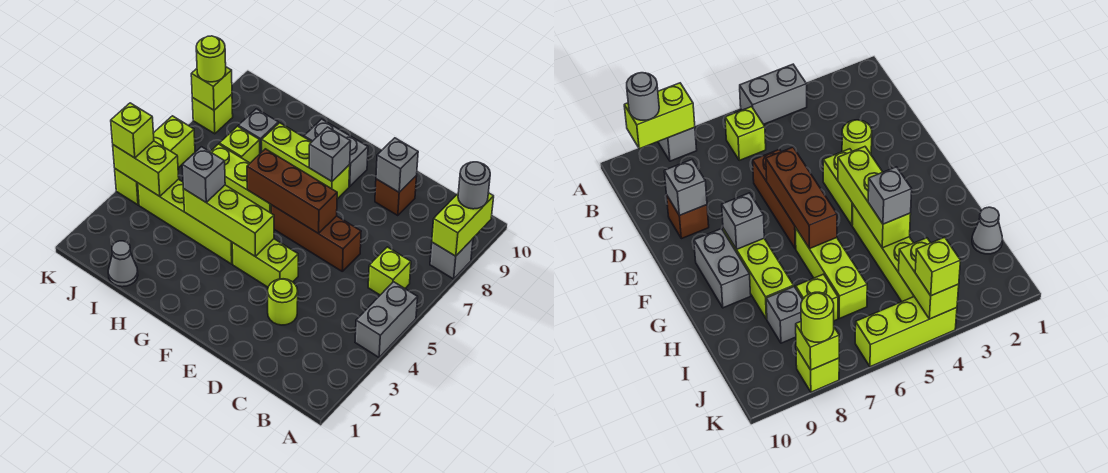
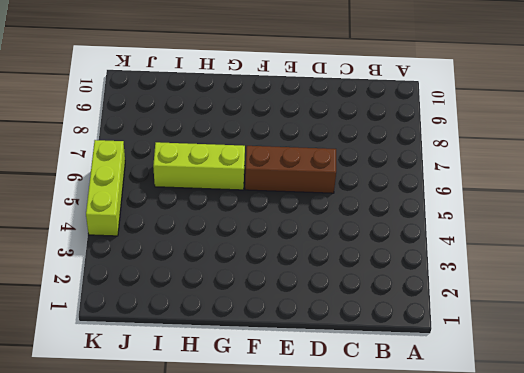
none -> grey brick A4:A5 level 1
none -> grey brick A8 level 1
none -> lime brick B6 level 1

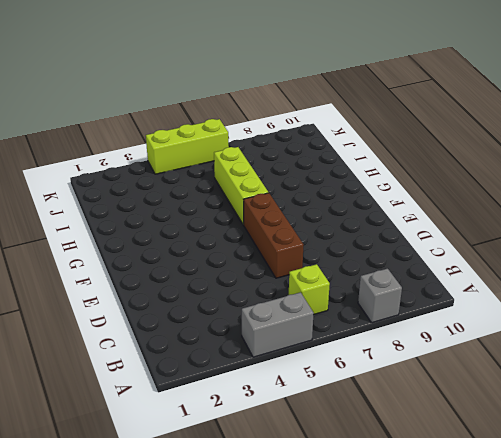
none -> lime round brick D3 level 1
none -> brown brick D9 level 1
none -> lime brick E4:F4 level 1

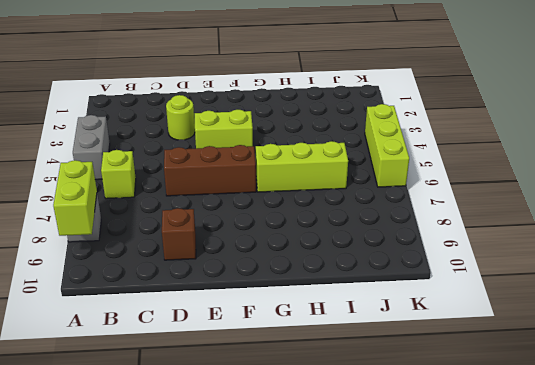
none -> lime brick F8:H8 level 1
none -> grey brick F9:G9 level 1
none -> lime brick G4:J4 level 1

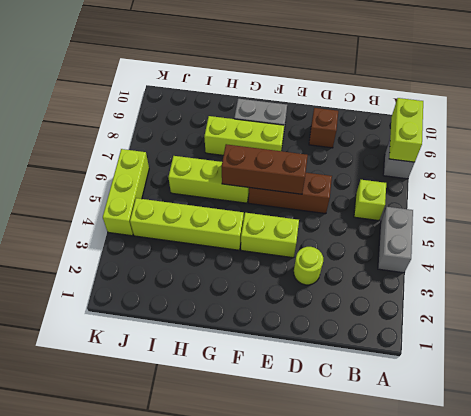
none -> grey cone I1 level 1
none -> lime brick I7 level 1
none -> grey brick I8 level 1

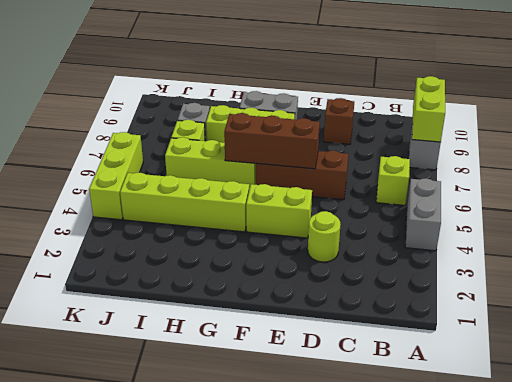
none -> grey cone I1 level 1
none -> lime brick K8 level 1
none -> grey brick D9 level 2

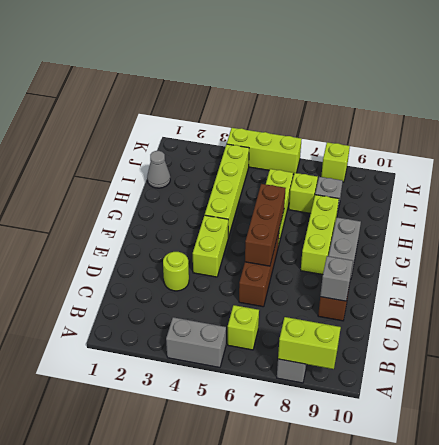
none -> lime brick F4:H4 level 2
none -> grey brick F8 level 2
none -> lime brick J4:K4 level 2

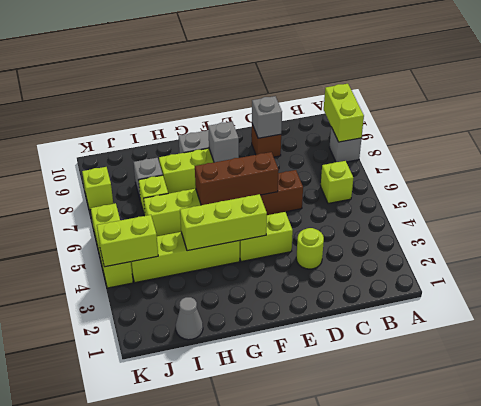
none -> grey brick A4:A5 level 1
none -> lime brick K8 level 2
none -> grey round brick A9 level 3

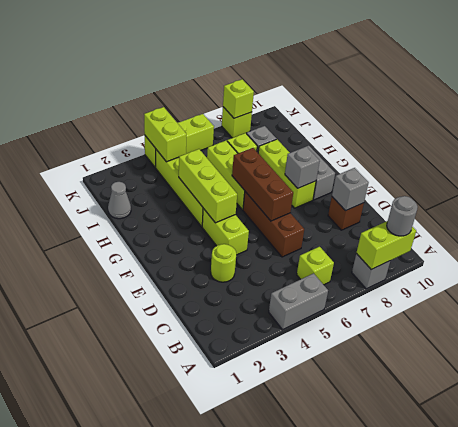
none -> grey brick H4 level 3
none -> lime brick K4 level 3
none -> lime round brick K8 level 3

